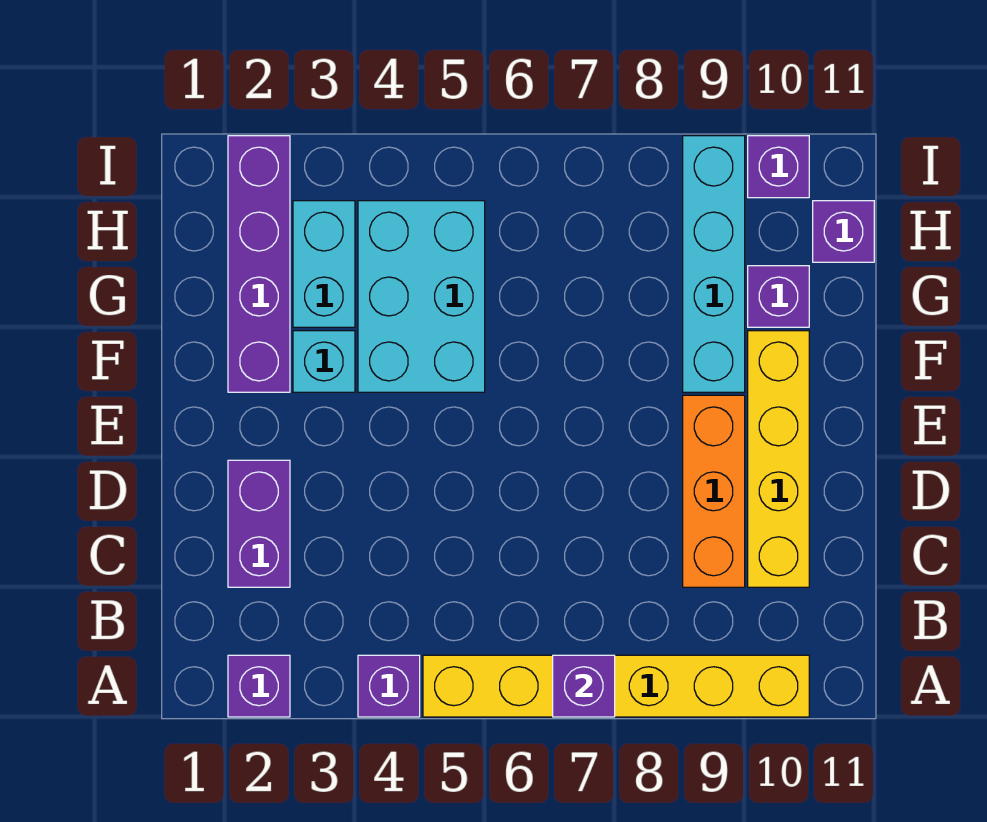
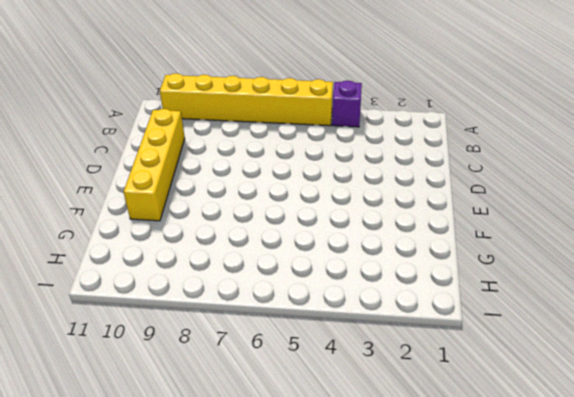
none -> purple brick A2 level 1
none -> purple brick C2:D2 level 1
none -> orange brick C9:E9 level 1

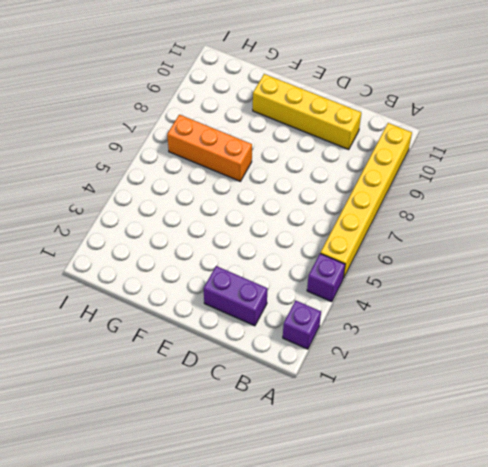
orange brick F7:H7 level 1 -> orange brick C9:E9 level 1
none -> purple brick F2:I2 level 1
none -> cyan brick F3 level 1
none -> cyan brick F4:H5 level 1

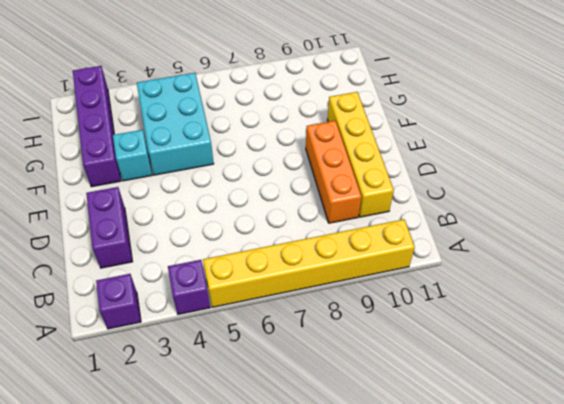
none -> cyan brick F9:I9 level 1
none -> cyan brick G3:H3 level 1
none -> purple brick G10 level 1

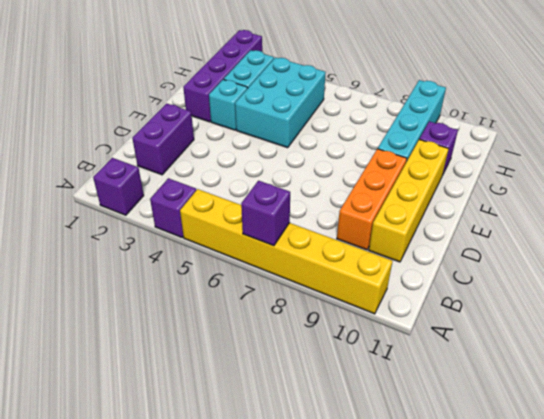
none -> purple brick H11 level 1
none -> purple brick I10 level 1

